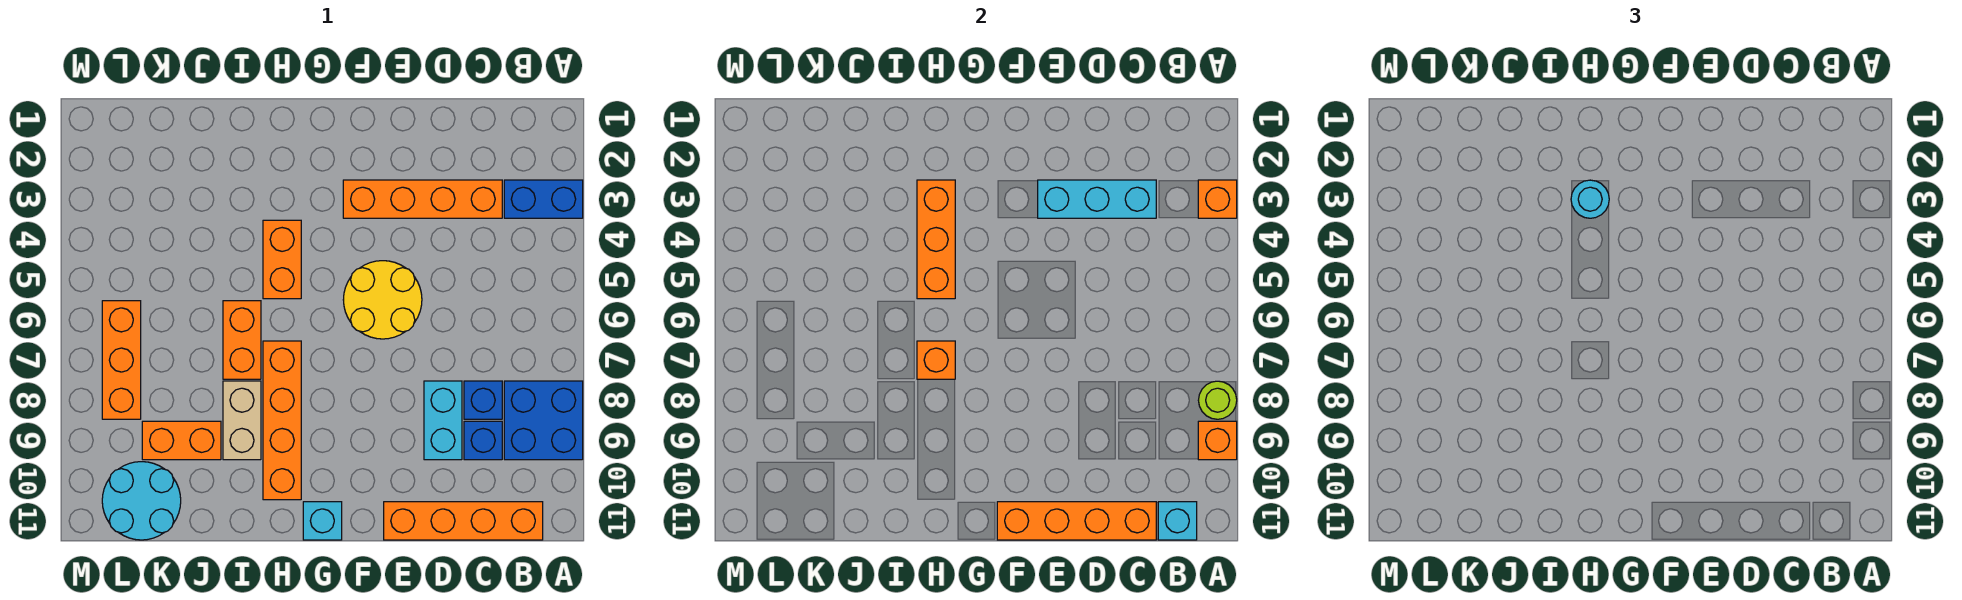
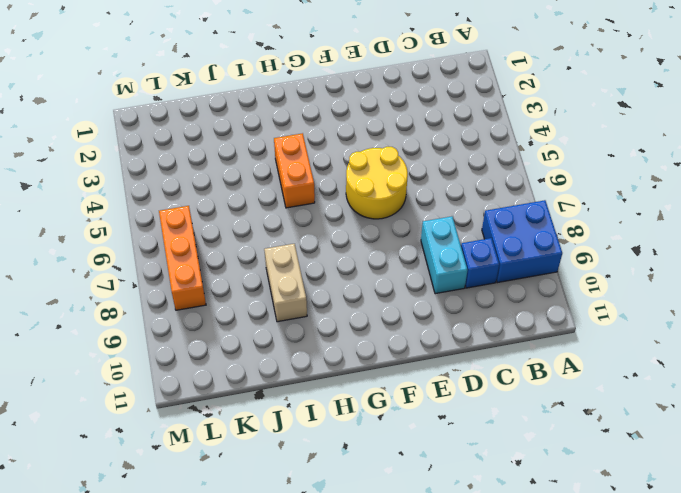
none -> blue brick A3:B3 level 1
none -> orange brick B11:E11 level 1
none -> orange brick C3:F3 level 1

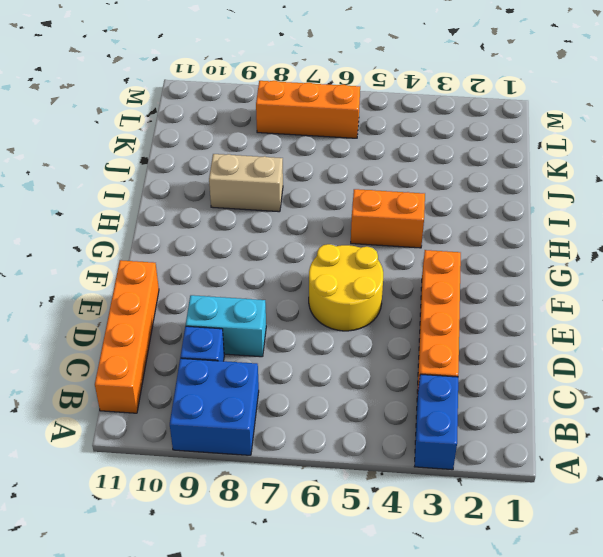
none -> blue brick C8 level 1
none -> cyan brick G11 level 1
none -> orange brick H7:H10 level 1

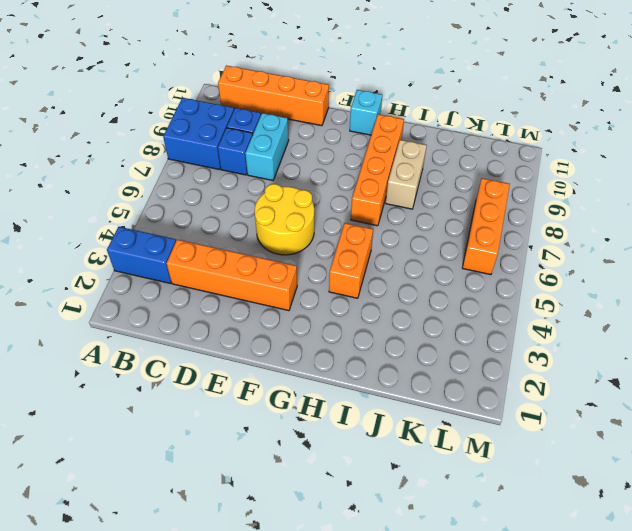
none -> orange brick I6:I7 level 1
none -> orange brick J9:K9 level 1
none -> cyan round brick K10:L11 level 1

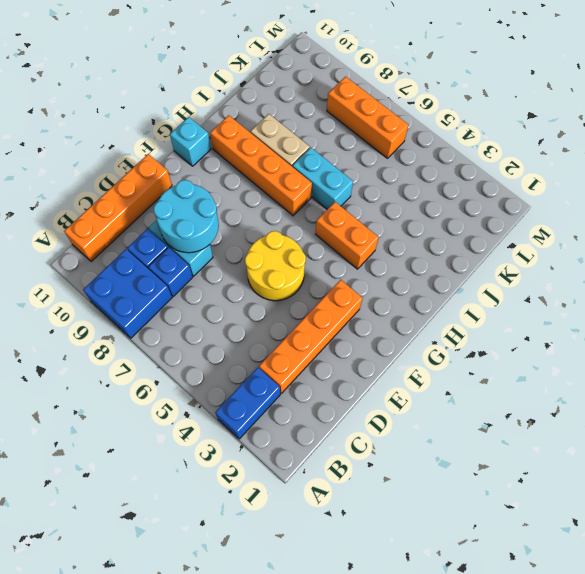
cyan round brick D8:E9 level 2 -> cyan round brick K10:L11 level 1
cyan brick I6:I7 level 1 -> orange brick I6:I7 level 1
none -> orange brick J9:K9 level 1
none -> orange brick A3 level 2
none -> lime round brick A8 level 2

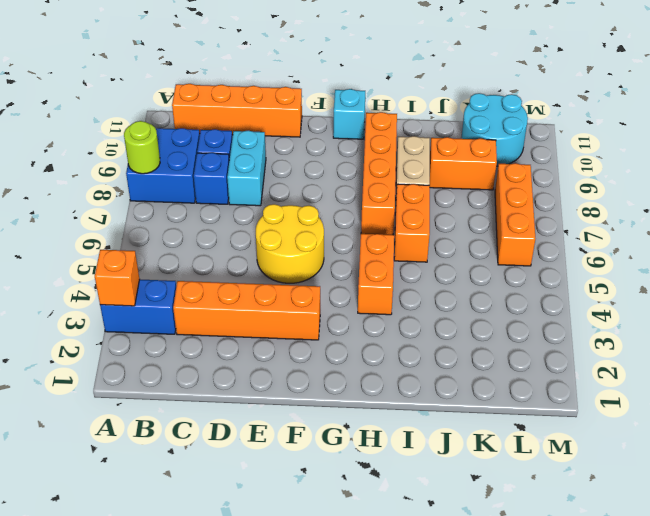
none -> orange brick A9 level 2
none -> cyan brick B11 level 2
none -> cyan brick C3:E3 level 2

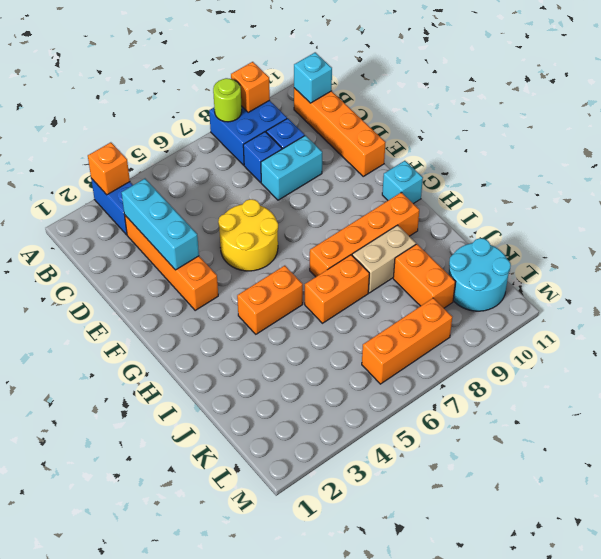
none -> orange brick C11:F11 level 2
none -> orange brick H3:H5 level 2
none -> orange brick H7 level 2

